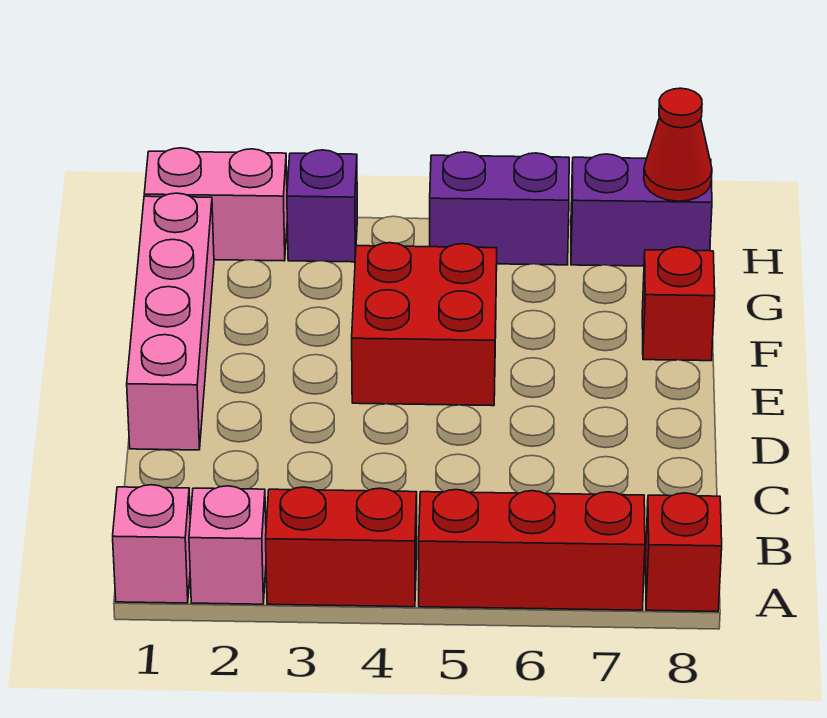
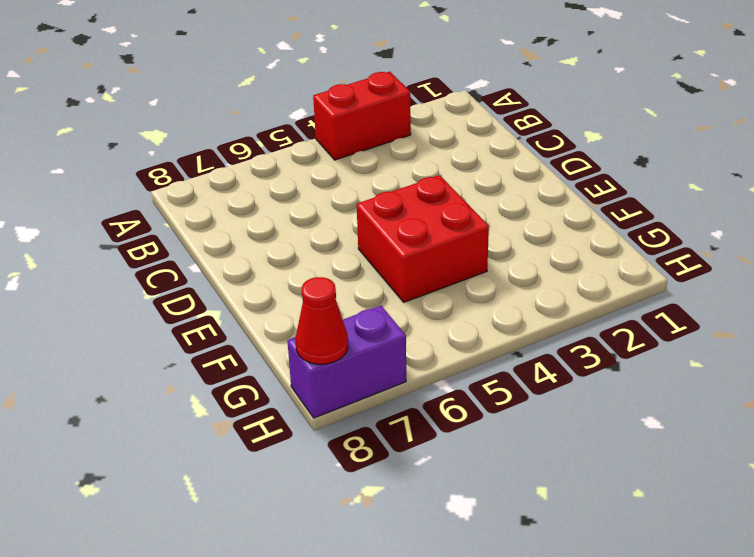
none -> pink brick A1 level 1
none -> pink brick A2 level 1
none -> red brick A5:A7 level 1

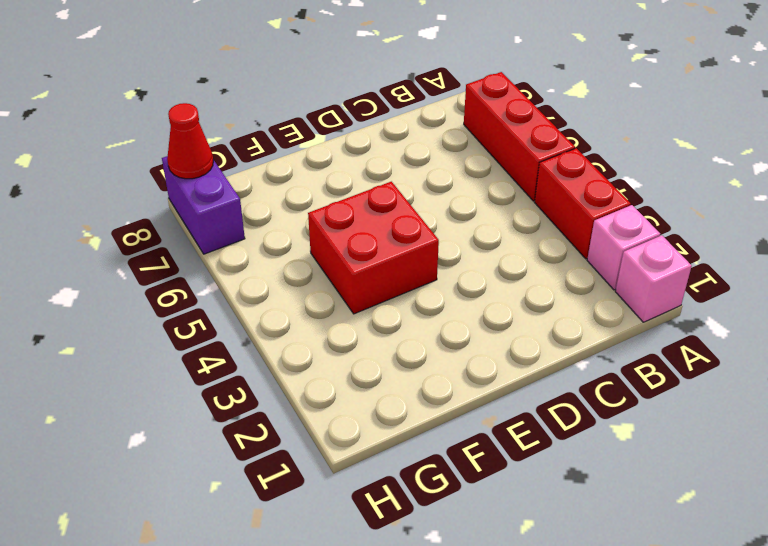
none -> red brick A8 level 1
none -> pink brick D1:G1 level 1
none -> red brick F8 level 1

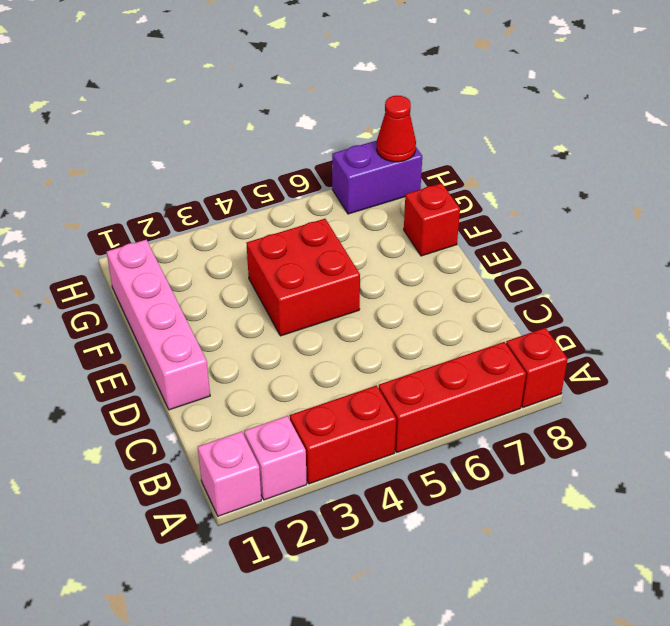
none -> pink brick H1:H2 level 1
none -> purple brick H3 level 1
none -> purple brick H5:H6 level 1

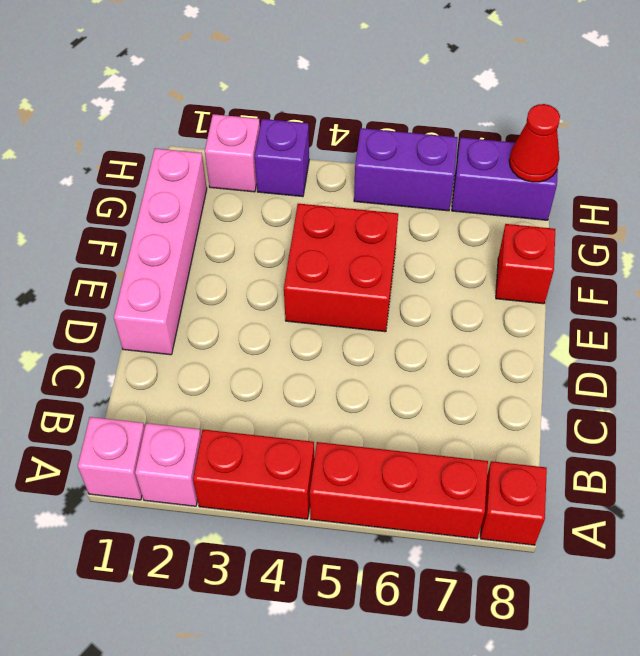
pink brick H2 level 1 -> pink brick H1:H2 level 1

